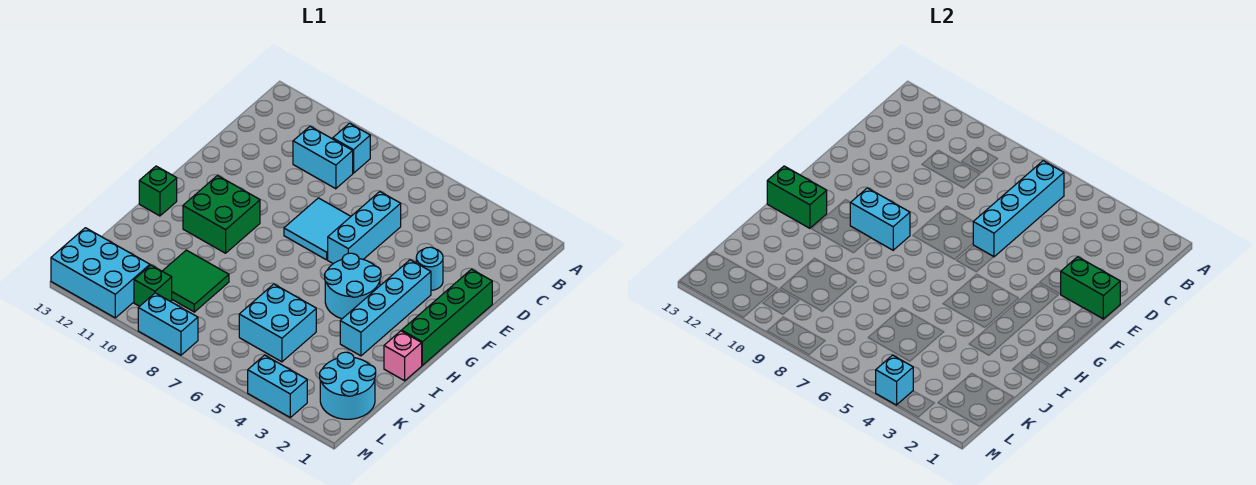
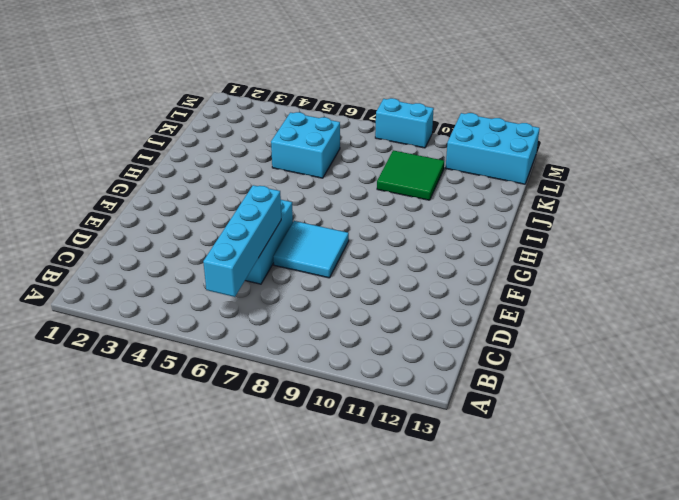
none -> cyan brick B9 level 1
none -> cyan brick C9:C10 level 1
none -> green brick E1:H1 level 1

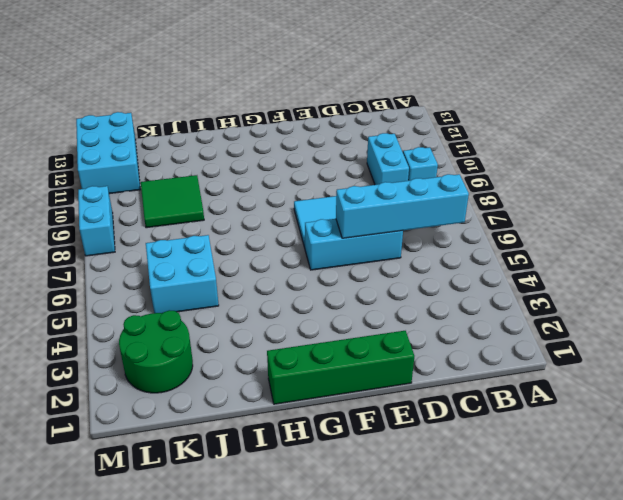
green round brick K2:L3 level 1 -> cyan round brick K1:L2 level 1
none -> cyan round brick E3 level 1
none -> cyan brick F3:I3 level 1
none -> cyan round brick G4:H5 level 1

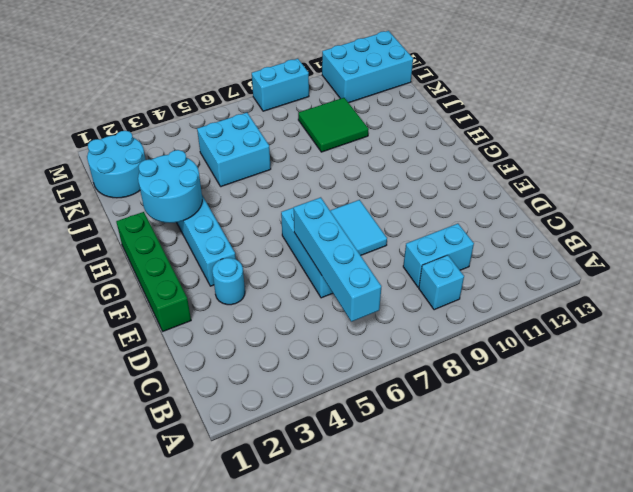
cyan round brick H2:I3 level 2 -> cyan round brick G4:H5 level 1
none -> green brick G10:H11 level 1
none -> green brick H13 level 1
none -> pink brick I1 level 1

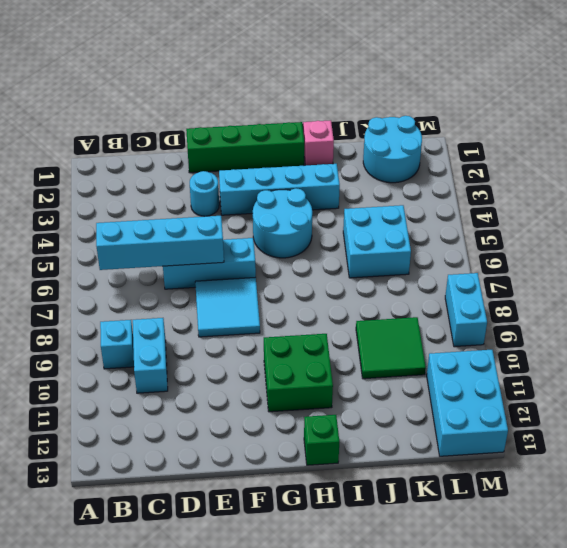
none -> green brick L10 level 1
none -> cyan brick M3:M4 level 1
none -> green brick E1:E2 level 2

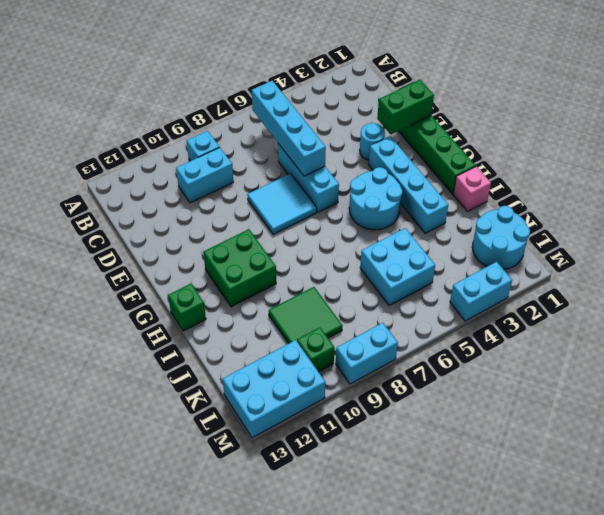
none -> cyan brick G9:G10 level 2
none -> green brick H12:H13 level 2
none -> cyan brick M4 level 2

